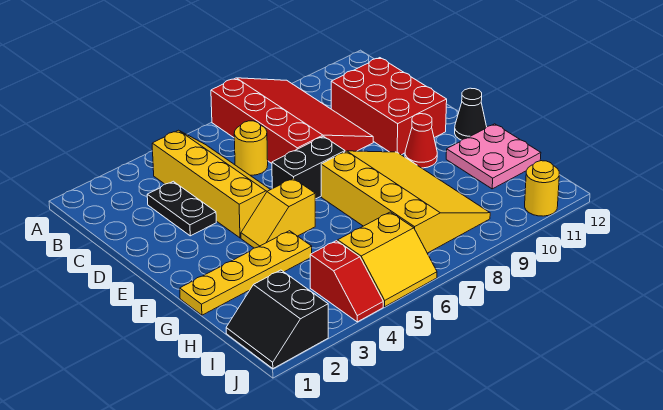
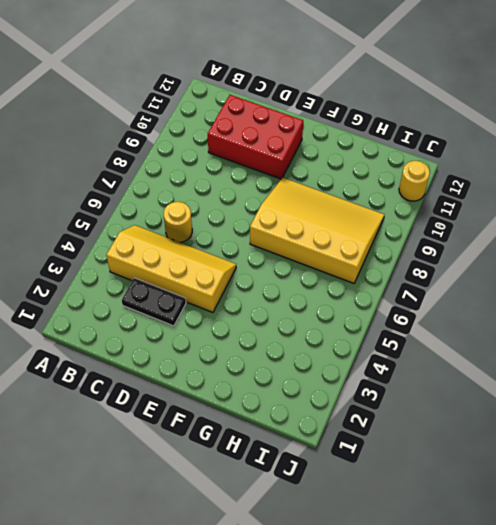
none -> red slope A7:D9 level 1 top 7
none -> black brick E6:E7 level 1
none -> yellow slope F4:F5 level 1 top 5

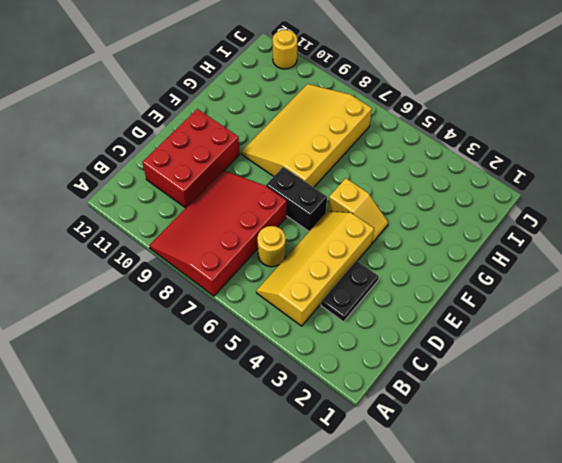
none -> red cone F10 level 1
none -> black cone F12 level 1
none -> yellow plate G1:G4 level 1

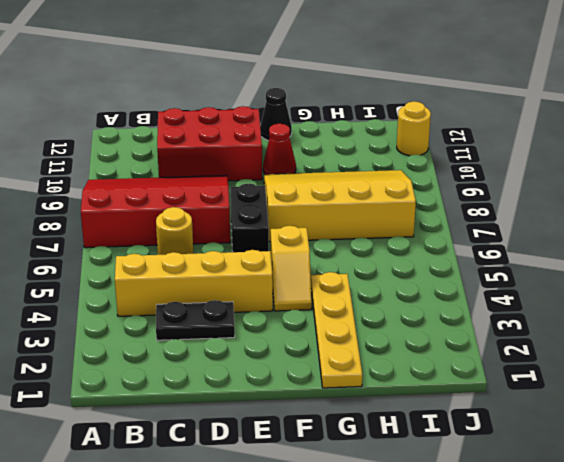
none -> pink plate G11:H12 level 1
none -> black slope I1:J2 level 1 top 2
none -> red slope I4:J4 level 1 top I

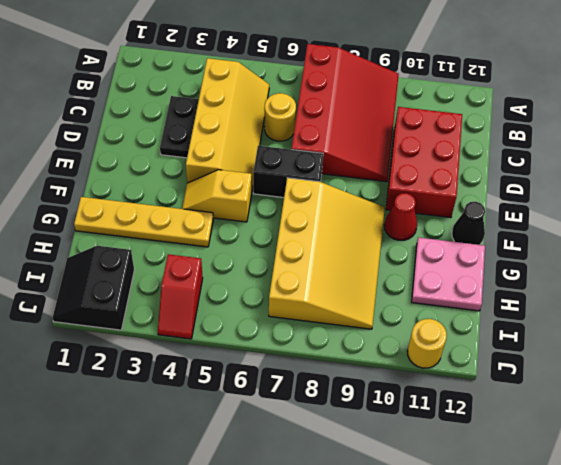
none -> yellow slope I5:J6 level 1 top I

